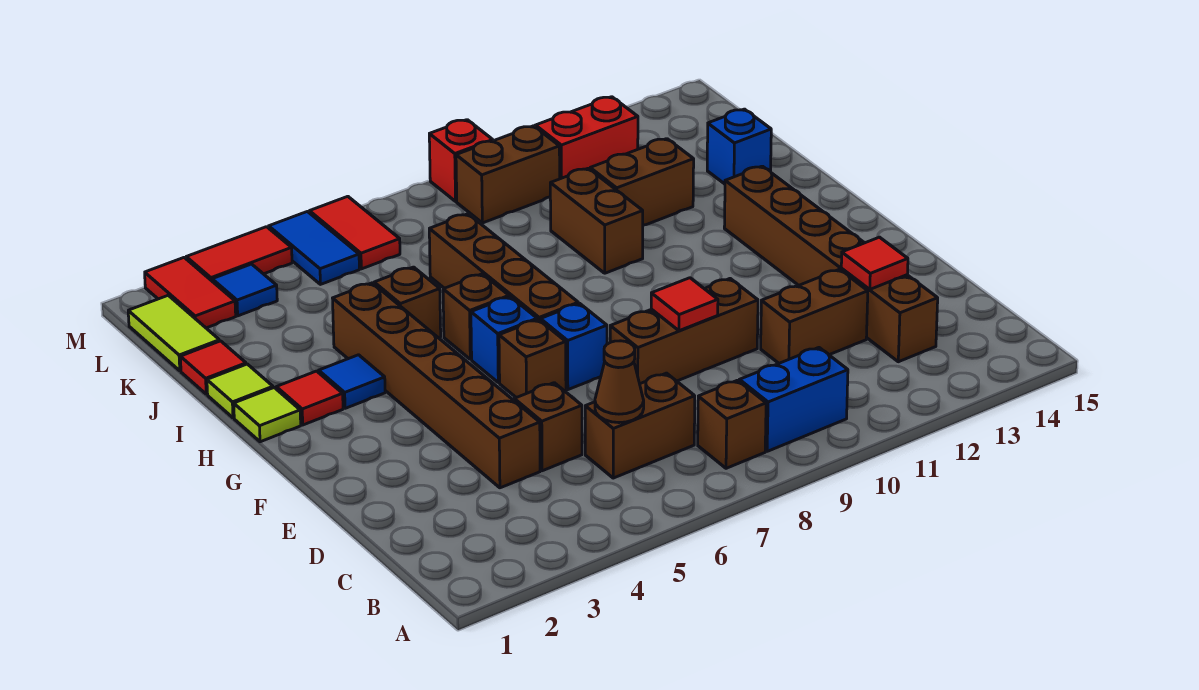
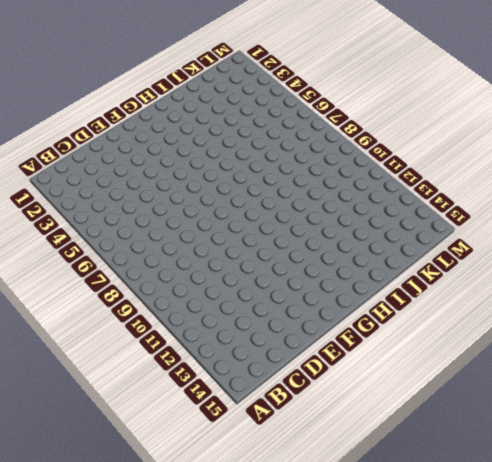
none -> brown brick B8 level 1
none -> blue brick B9:B10 level 1
none -> brown brick C6:C7 level 1
none -> brown brick C13:H13 level 1

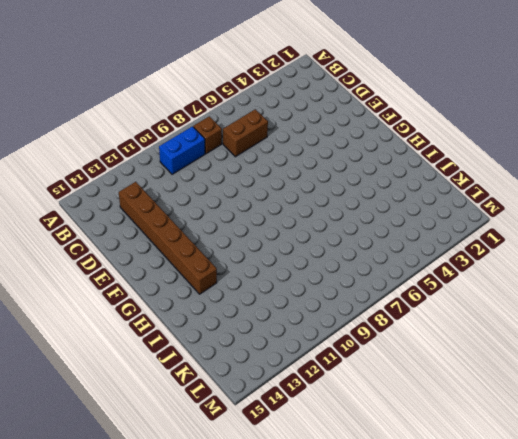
none -> brown brick D4:I4 level 1
none -> brown brick D5 level 1
none -> brown brick D11:D12 level 1
none -> brown brick E8:E10 level 1

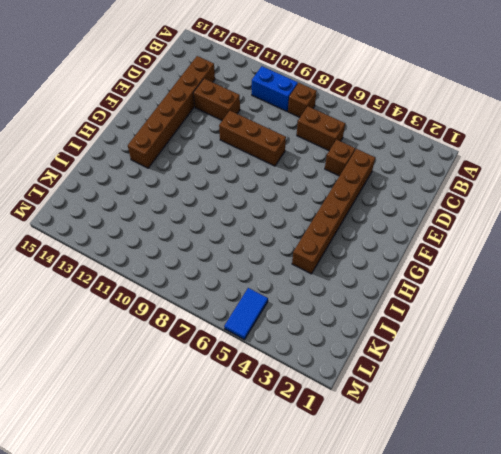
none -> brown brick F6 level 1
none -> blue brick F7 level 1
none -> blue brick G6 level 1
none -> brown brick G7:J7 level 1

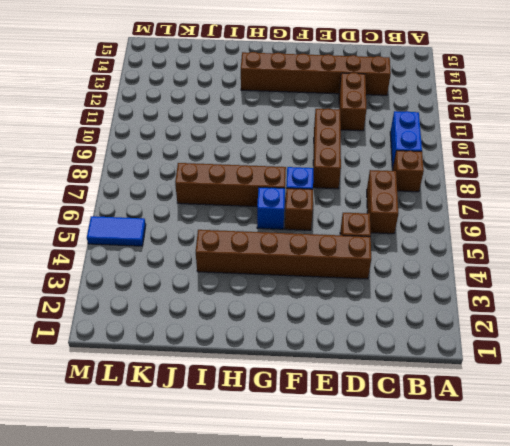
none -> lime tile H1 level 1
none -> red tile H2 level 1
none -> blue tile H3 level 1
none -> brown brick H6 level 1

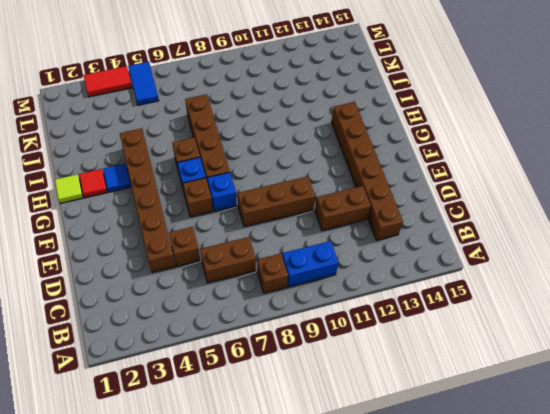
none -> lime tile I1 level 1
none -> brown brick I5 level 1
none -> brown brick I10:J10 level 1
none -> red tile J1 level 1

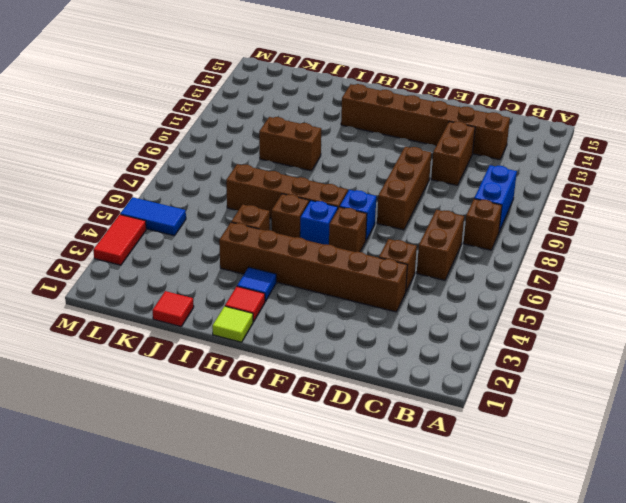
none -> lime tile I1 level 1
none -> brown brick J11:J12 level 1
none -> blue brick J14 level 1
none -> lime tile K1:L1 level 1

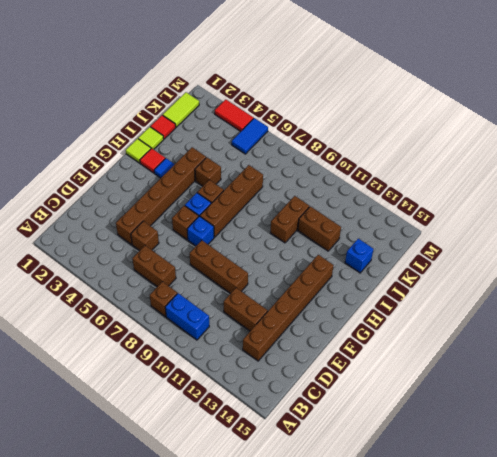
none -> red tile L2:M2 level 1
none -> blue tile L3 level 1
none -> red tile L6:M6 level 1
none -> brown brick L9:L10 level 1

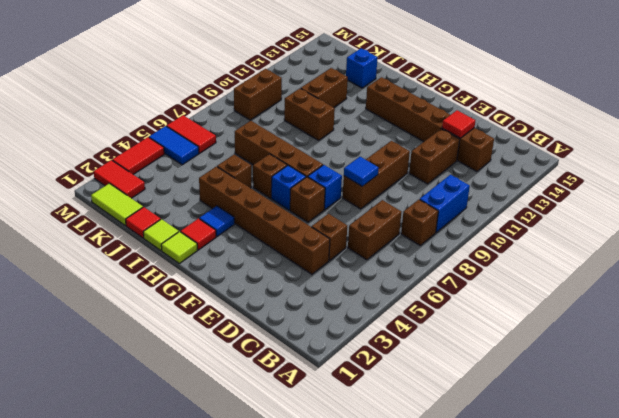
blue tile E8 level 2 -> blue tile L3 level 1
none -> red brick L11:L12 level 1
none -> red brick M9 level 1
none -> brown cone C6 level 2
none -> red tile E9 level 2

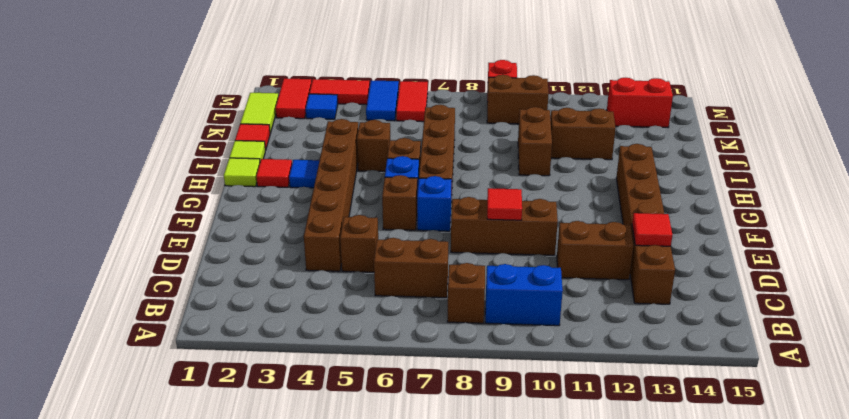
red brick L13:L14 level 1 -> red brick L11:L12 level 1
none -> blue brick J14 level 1
none -> brown cone C6 level 2

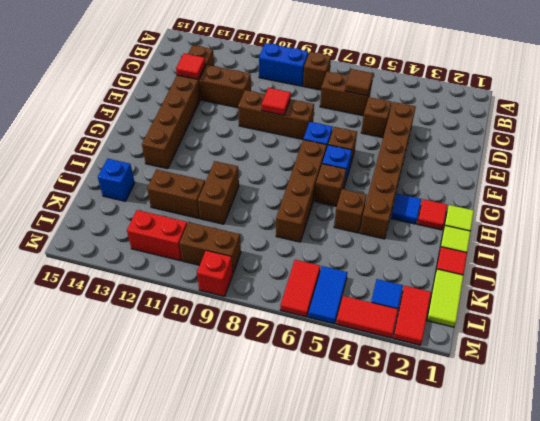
brown tile C6 level 2 -> brown cone C6 level 2

